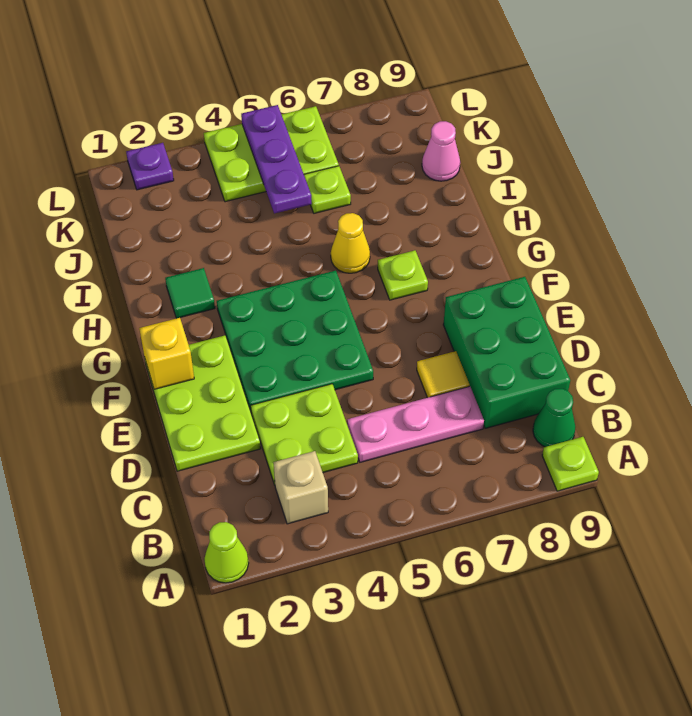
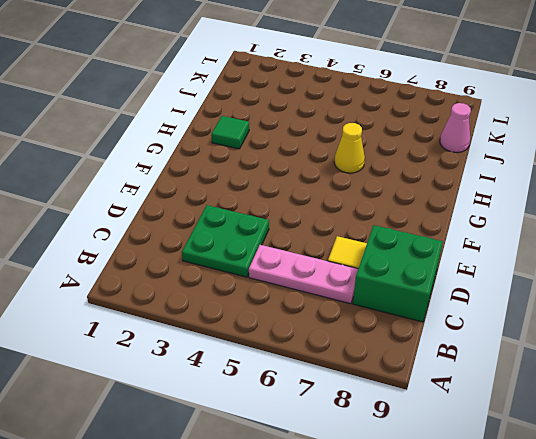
green plate C3:D4 level 1 -> lime plate C3:D4 level 1
green brick C8:D9 level 1 -> green brick C8:E9 level 1
none -> lime cone A1 level 1
none -> lime plate A9 level 1
none -> tan brick B3 level 1

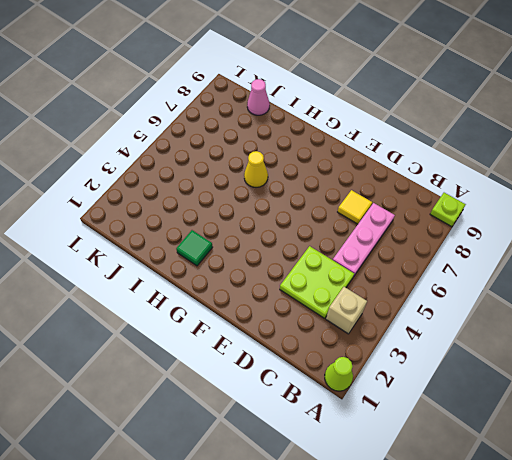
none -> green cone B9 level 1
none -> green brick C8:E9 level 1
none -> lime plate D1:F2 level 1

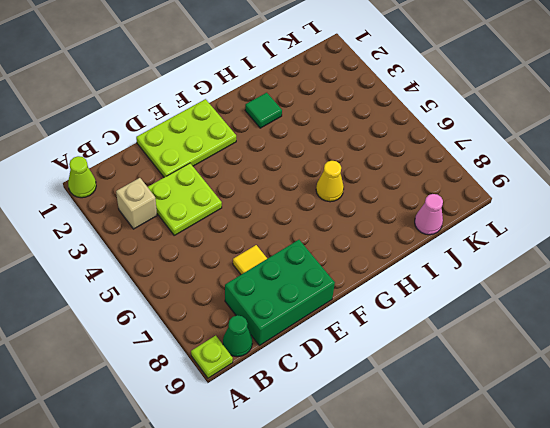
none -> pink plate C5:C7 level 1
none -> green plate E3:G5 level 1
none -> lime plate G7 level 1

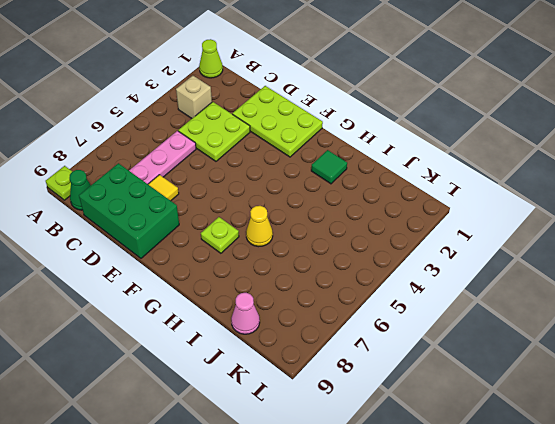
none -> green plate E3:G5 level 1
none -> lime plate J6 level 1
none -> lime plate K4:L6 level 1

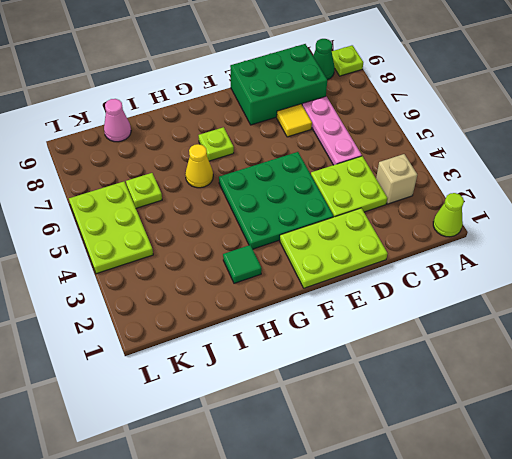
none -> purple plate L2 level 1
none -> yellow brick F1 level 2
none -> purple plate J5:L5 level 2

